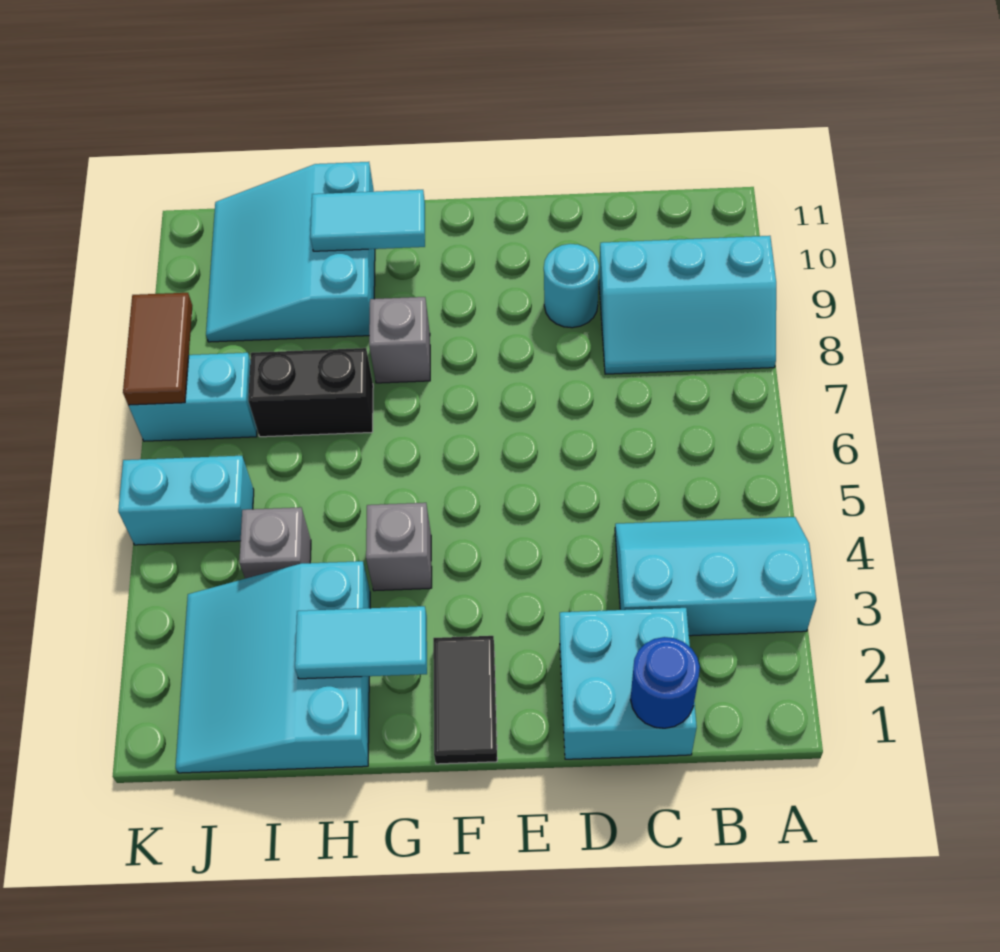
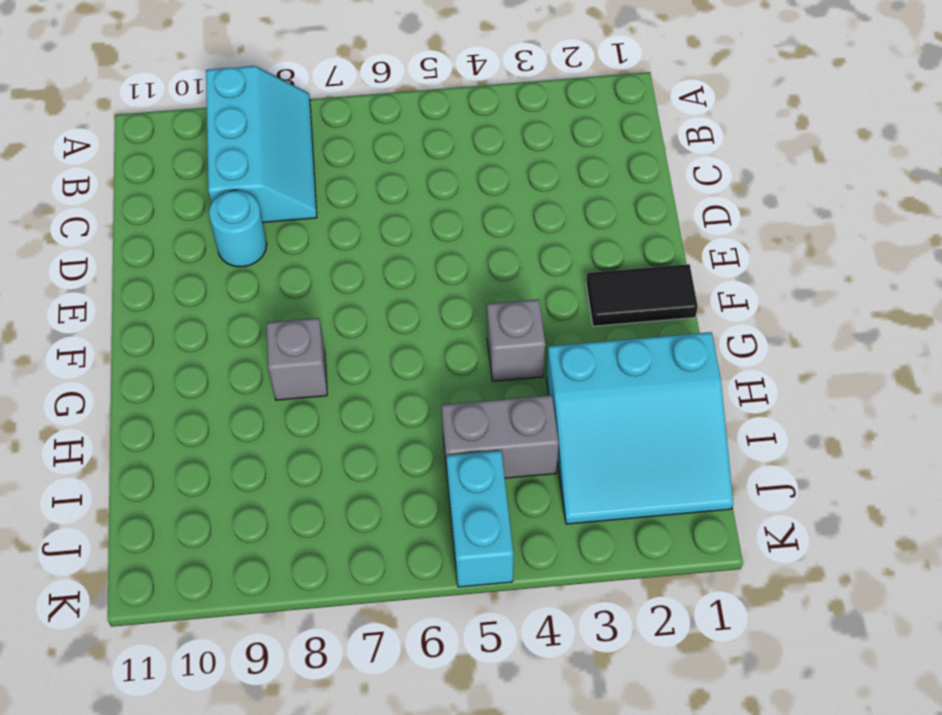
grey brick I4:I5 level 1 -> grey brick I4 level 1
none -> cyan slope A3:C4 level 1 top 3
none -> cyan brick C1:D2 level 1
none -> black brick H7:I7 level 1

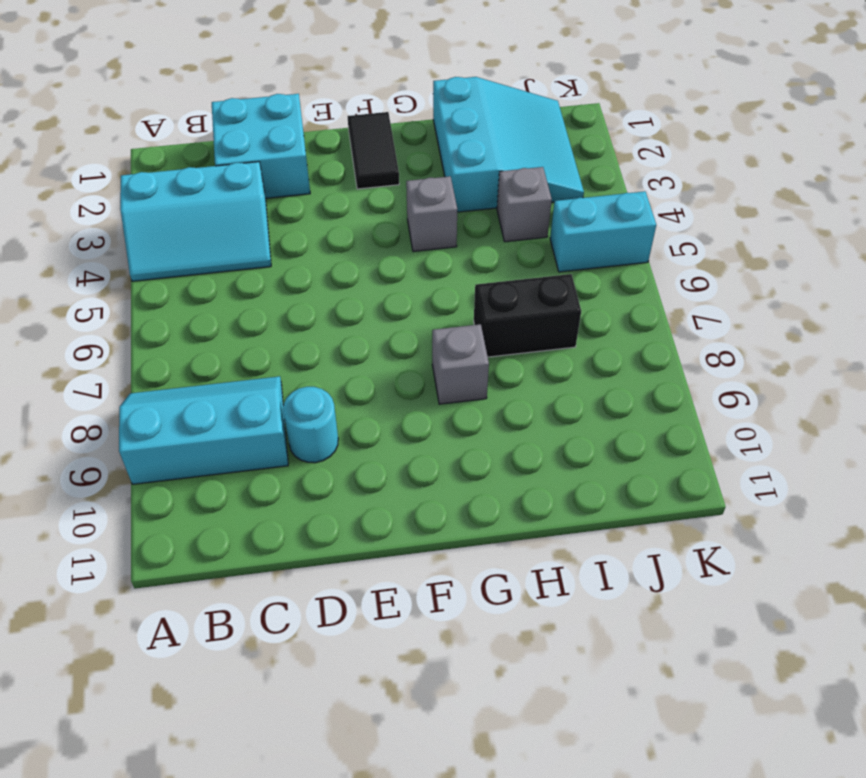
none -> cyan slope H9:J11 level 1 top H
none -> cyan brick J7:K7 level 1
none -> blue round brick C1 level 2

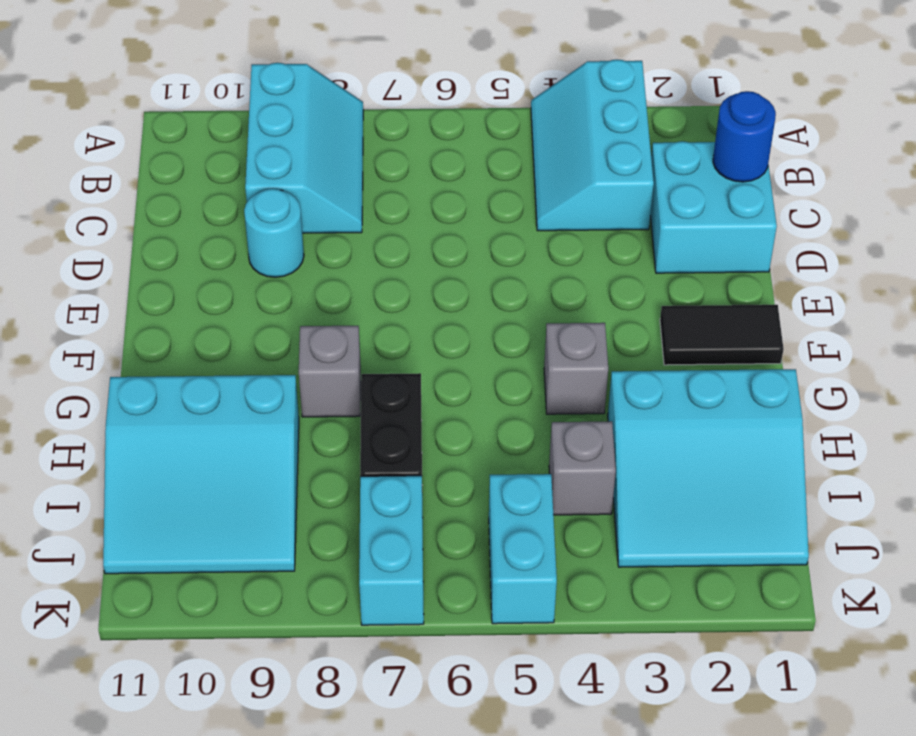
none -> cyan tile G2:H2 level 2
none -> cyan tile G10:H10 level 2
none -> brown tile K7:K8 level 2

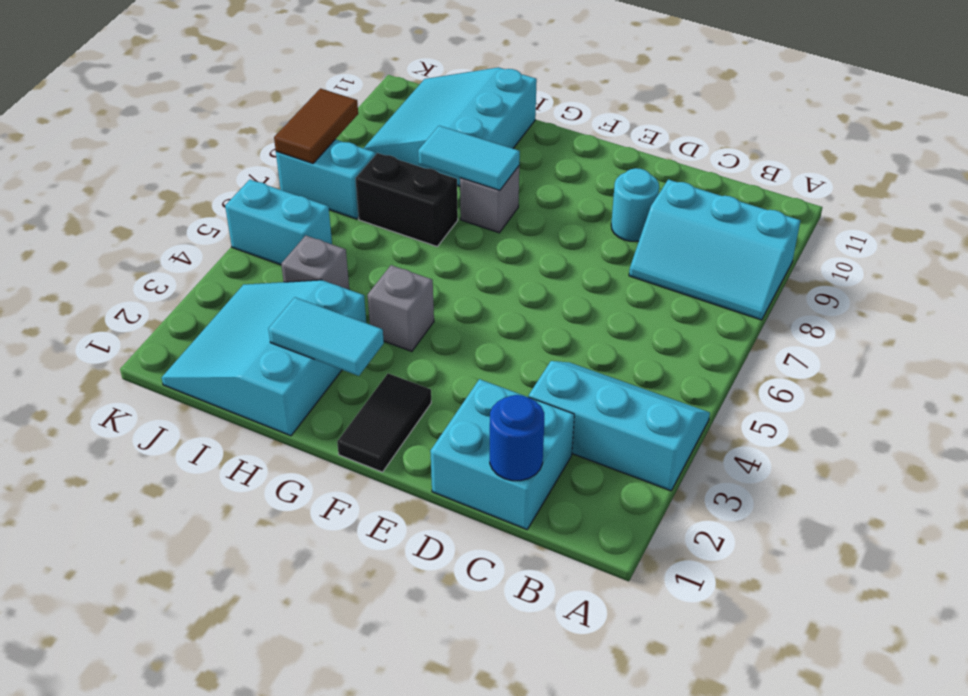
cyan tile G8:H8 level 2 -> cyan tile G10:H10 level 2

